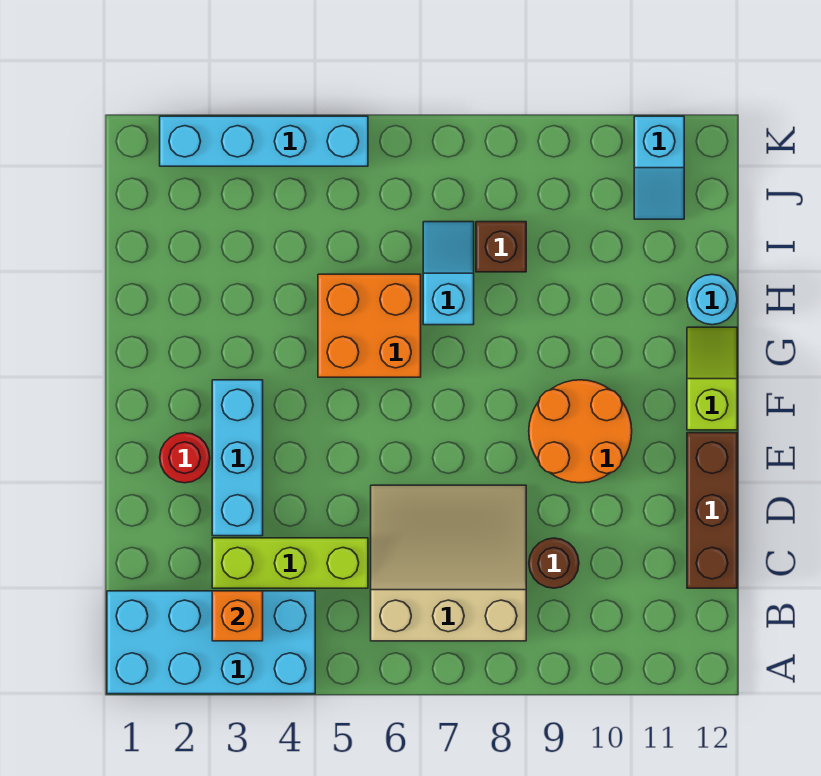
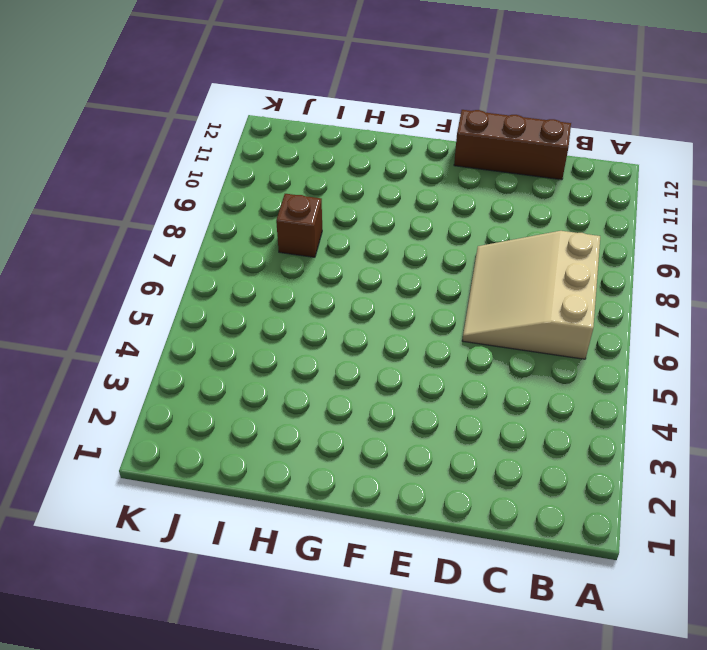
none -> cyan brick A1:B4 level 1
none -> lime brick C3:C5 level 1
none -> brown round brick C9 level 1

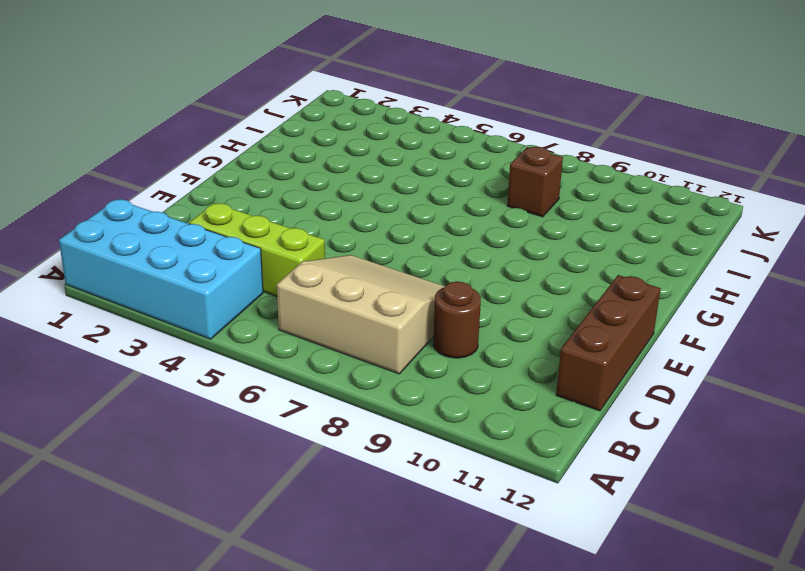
none -> cyan brick D3:F3 level 1
none -> red round brick E2 level 1
none -> orange round brick E9:F10 level 1

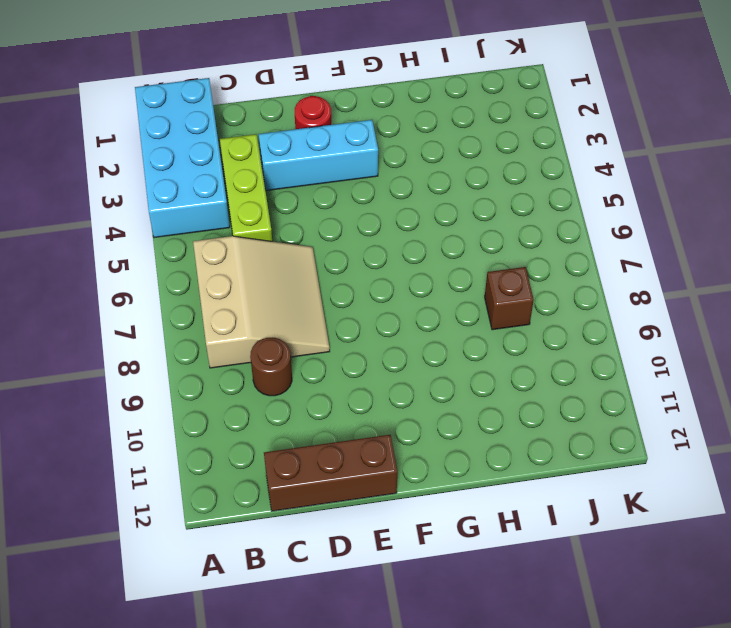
none -> orange round brick E9:F10 level 1
none -> lime slope F12:G12 level 1 top F
none -> orange brick G5:H6 level 1

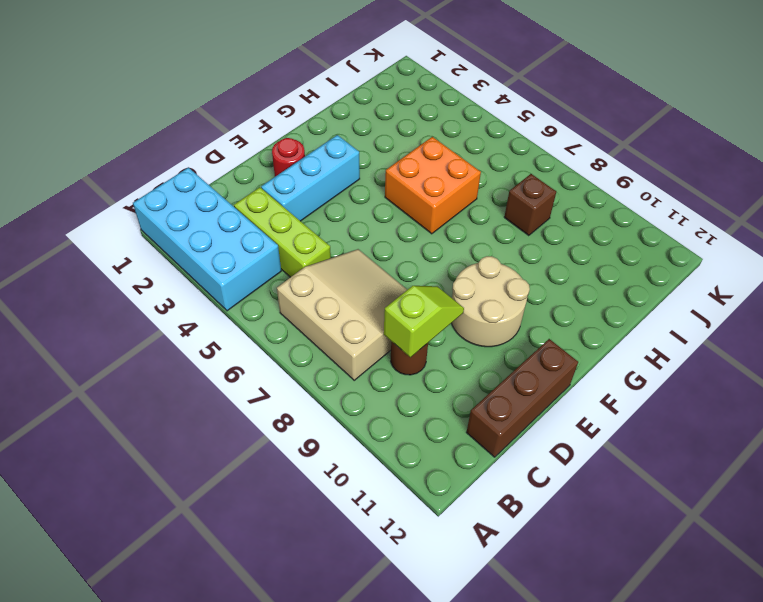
lime slope C9:D9 level 2 top C -> lime slope F12:G12 level 1 top F
tan round brick E9:F10 level 1 -> orange round brick E9:F10 level 1
none -> cyan slope H7:I7 level 1 top H
none -> cyan round brick H12 level 1
none -> cyan slope J11:K11 level 1 top K

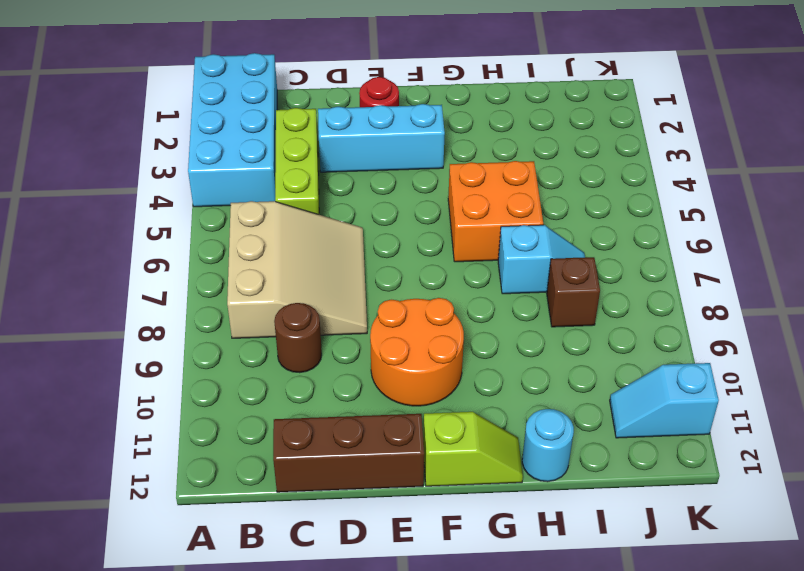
none -> cyan brick K2:K5 level 1
none -> orange brick B3 level 2

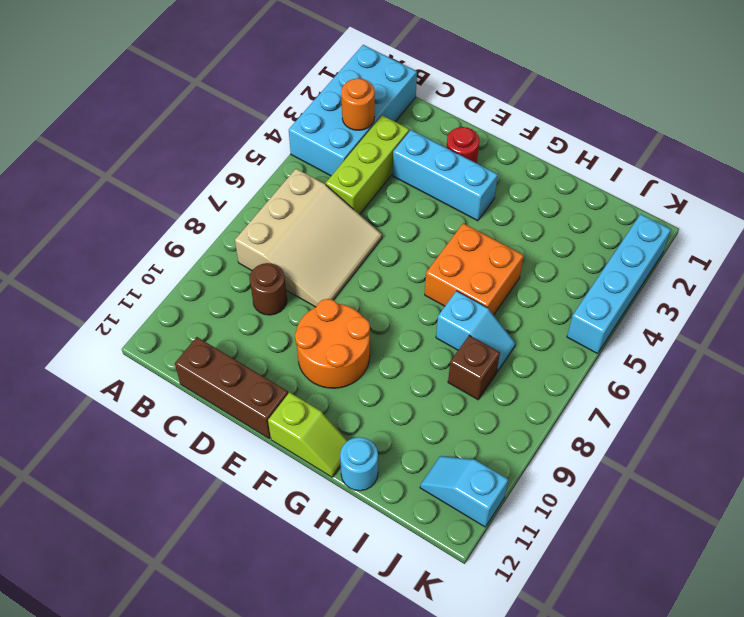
orange round brick B3 level 2 -> orange brick B3 level 2

